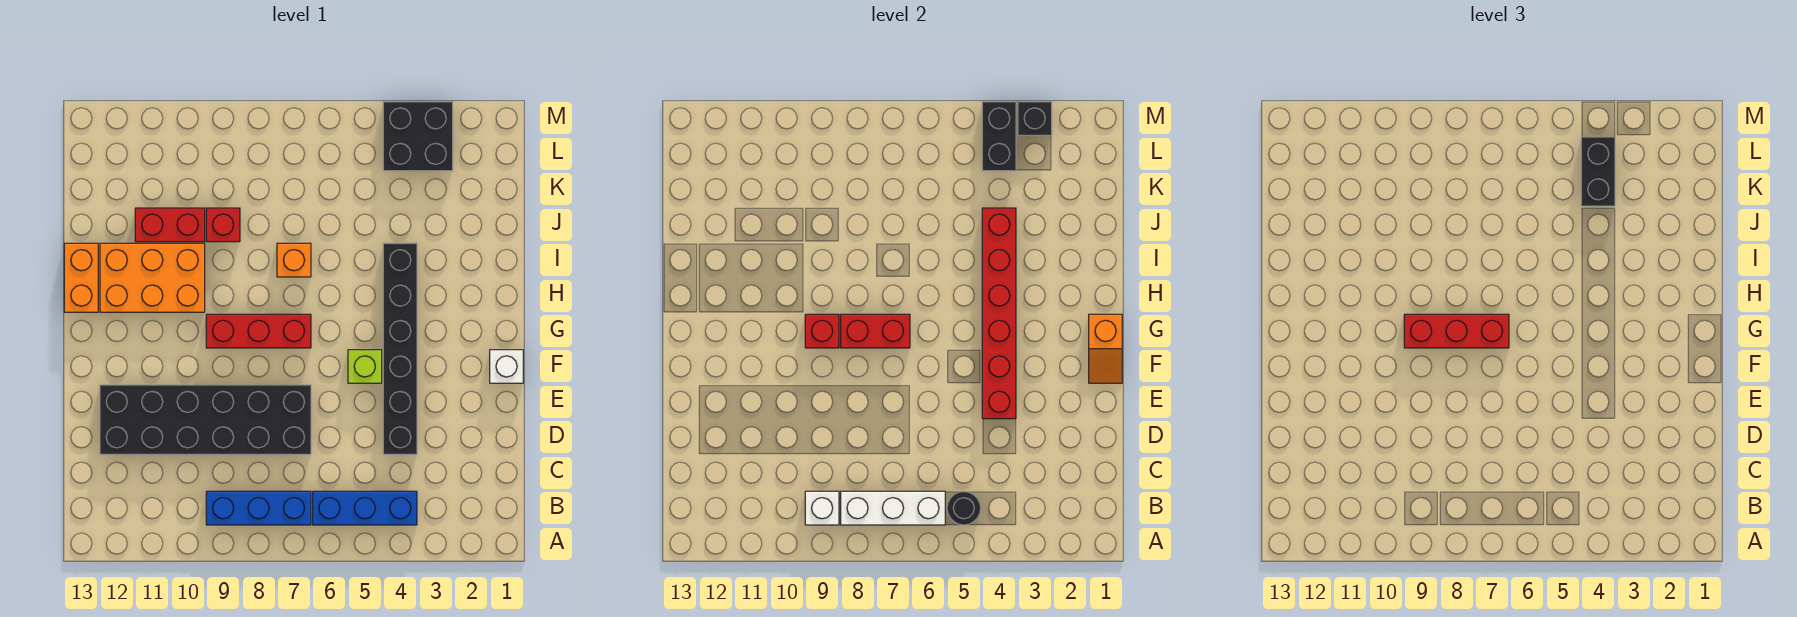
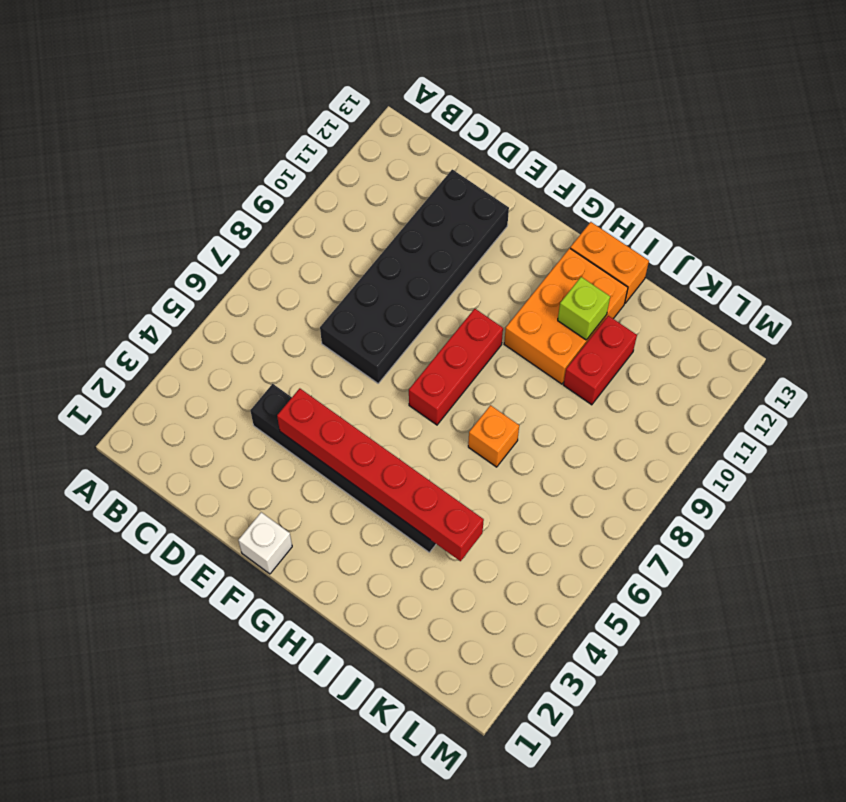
lime brick I11 level 2 -> lime brick F5 level 1
none -> blue brick B4:B6 level 1
none -> blue brick B7:B9 level 1
none -> red brick J9 level 1

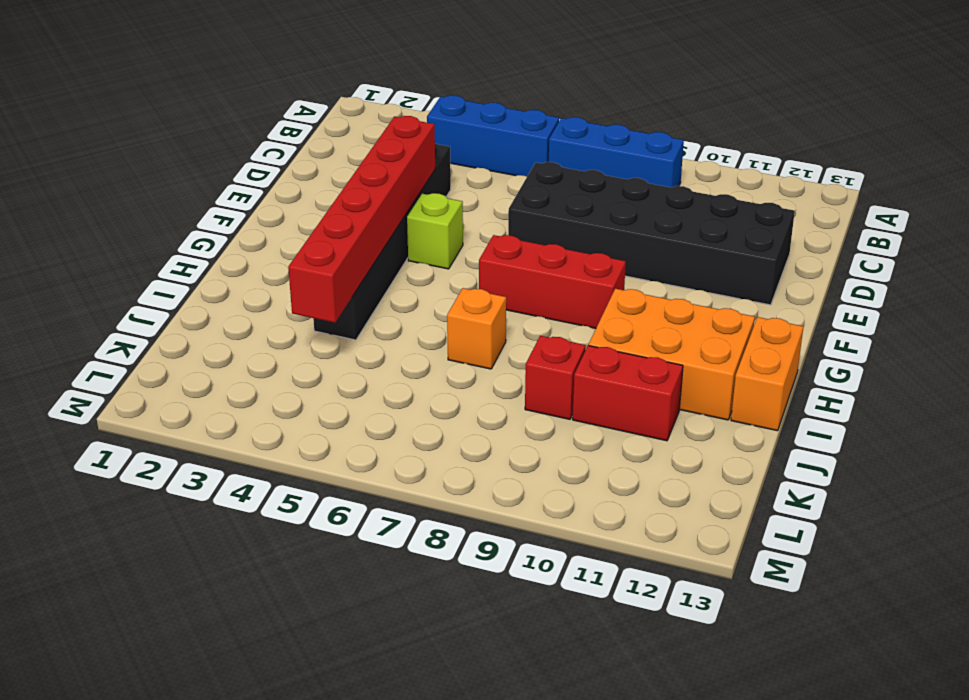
none -> white brick F1 level 1
none -> black brick L3:M4 level 1
none -> black round brick B5 level 2

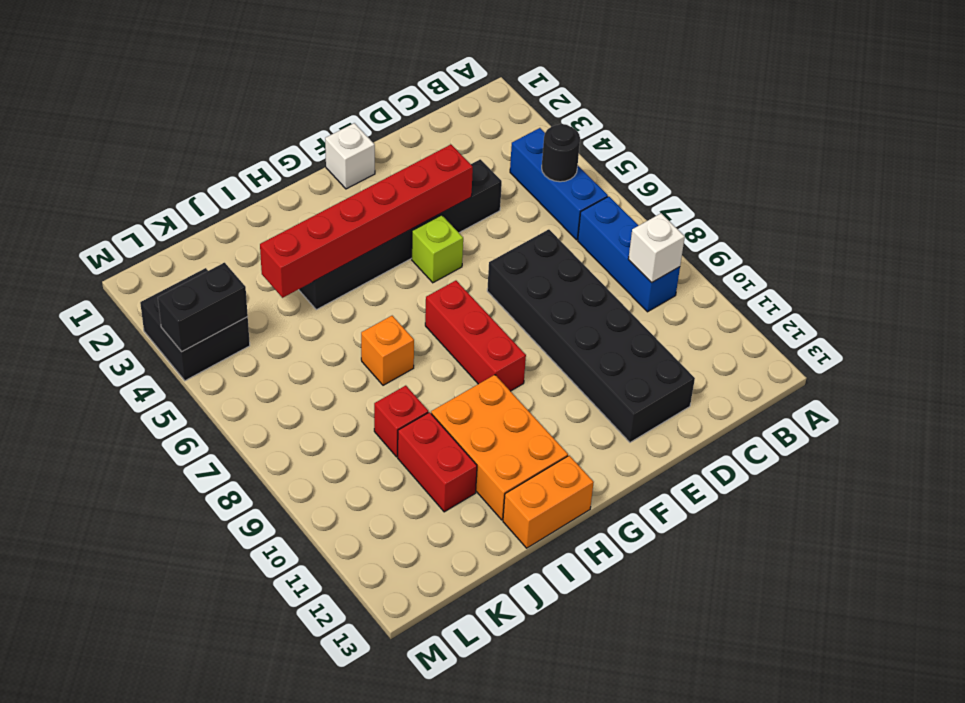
none -> white brick B6:B8 level 2
none -> orange slope F1:G1 level 2 top G
none -> red brick G7:G8 level 2

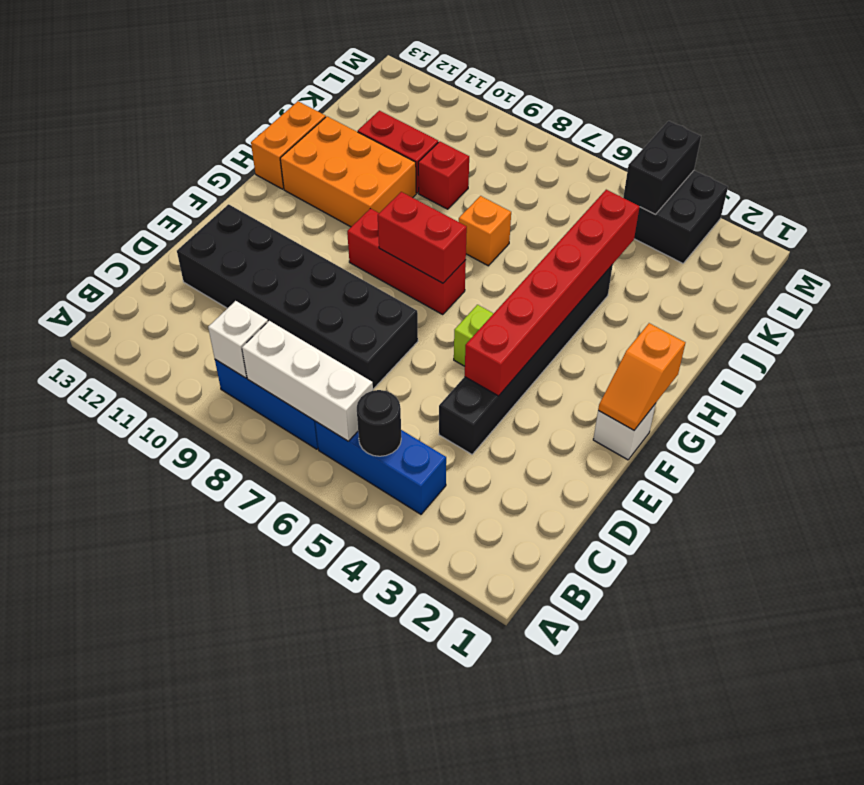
none -> red brick G9 level 2
none -> black brick M3 level 2
none -> red brick G7:G9 level 3

